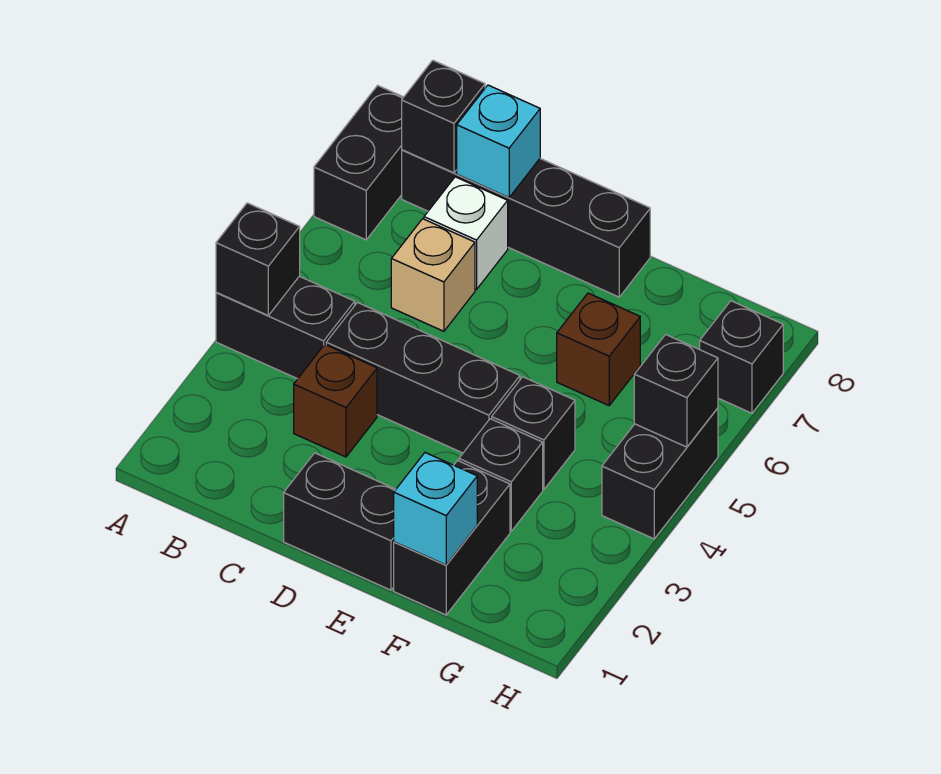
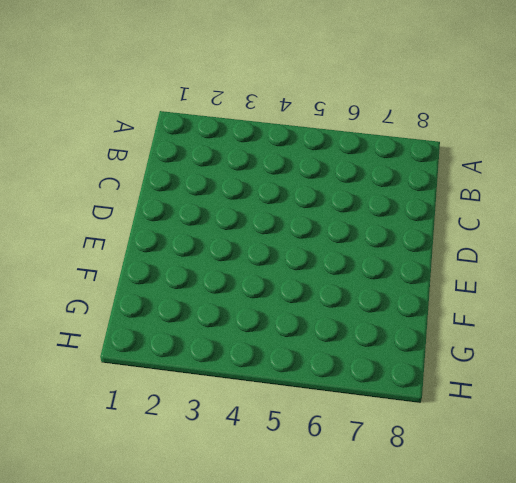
none -> black brick A4:B4 level 1
none -> black brick A7:A8 level 1
none -> black brick B8:E8 level 1

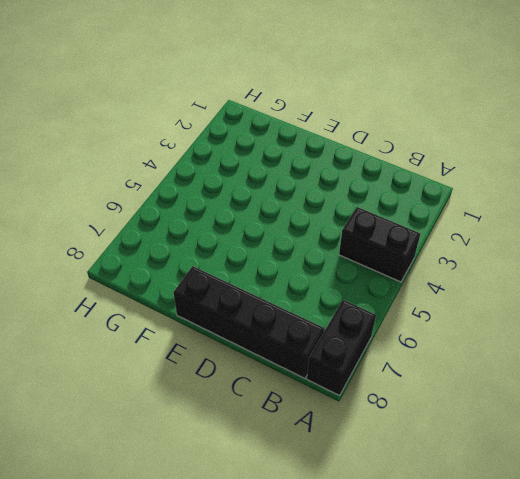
none -> brown brick C3 level 1
none -> black brick C4:E4 level 1
none -> tan brick C6 level 1

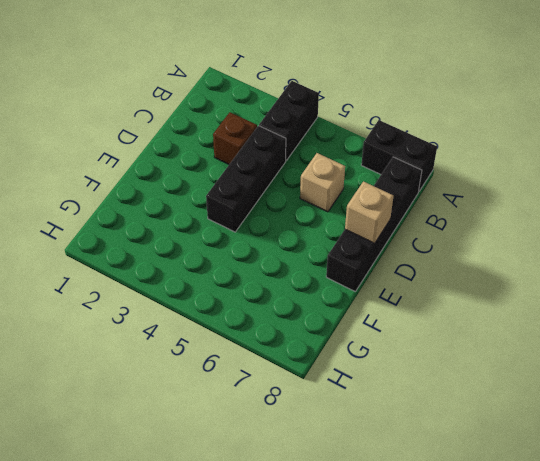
tan brick D8 level 2 -> none
none -> white brick C7 level 1
none -> black brick D1:E1 level 1
none -> black brick F1:F2 level 1

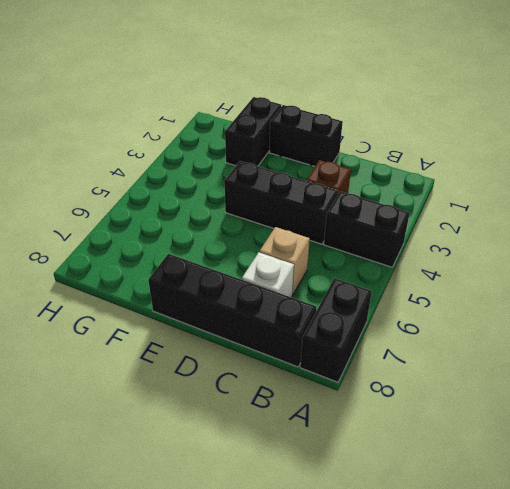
none -> black brick F3 level 1
none -> black brick F4 level 1
none -> brown brick F6 level 1

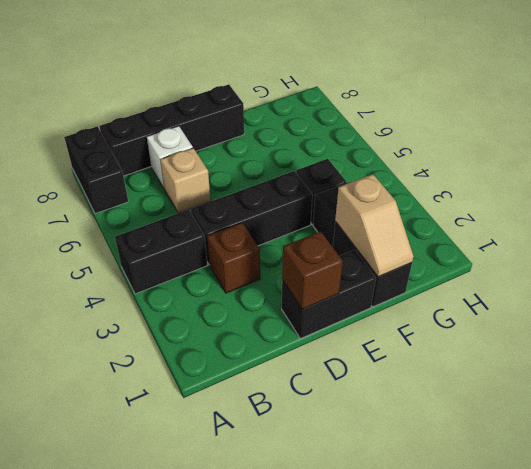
brown brick D1 level 2 -> brown brick F6 level 1
tan slope F1:F2 level 2 top 2 -> cyan brick F1 level 2
none -> black brick H4:H5 level 1
none -> black brick H7 level 1
none -> black brick A4 level 2

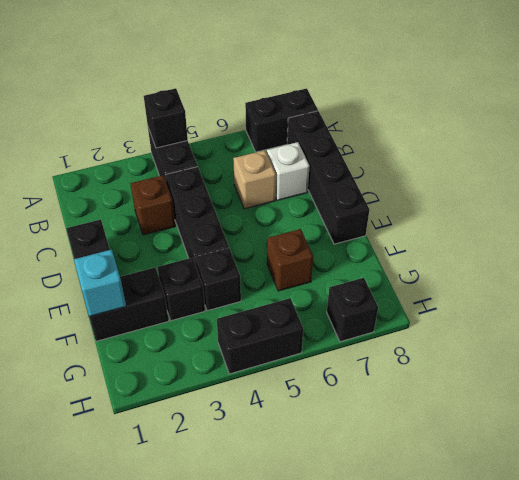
none -> black brick B8 level 2
none -> cyan brick C8 level 2
none -> black brick H5 level 2

